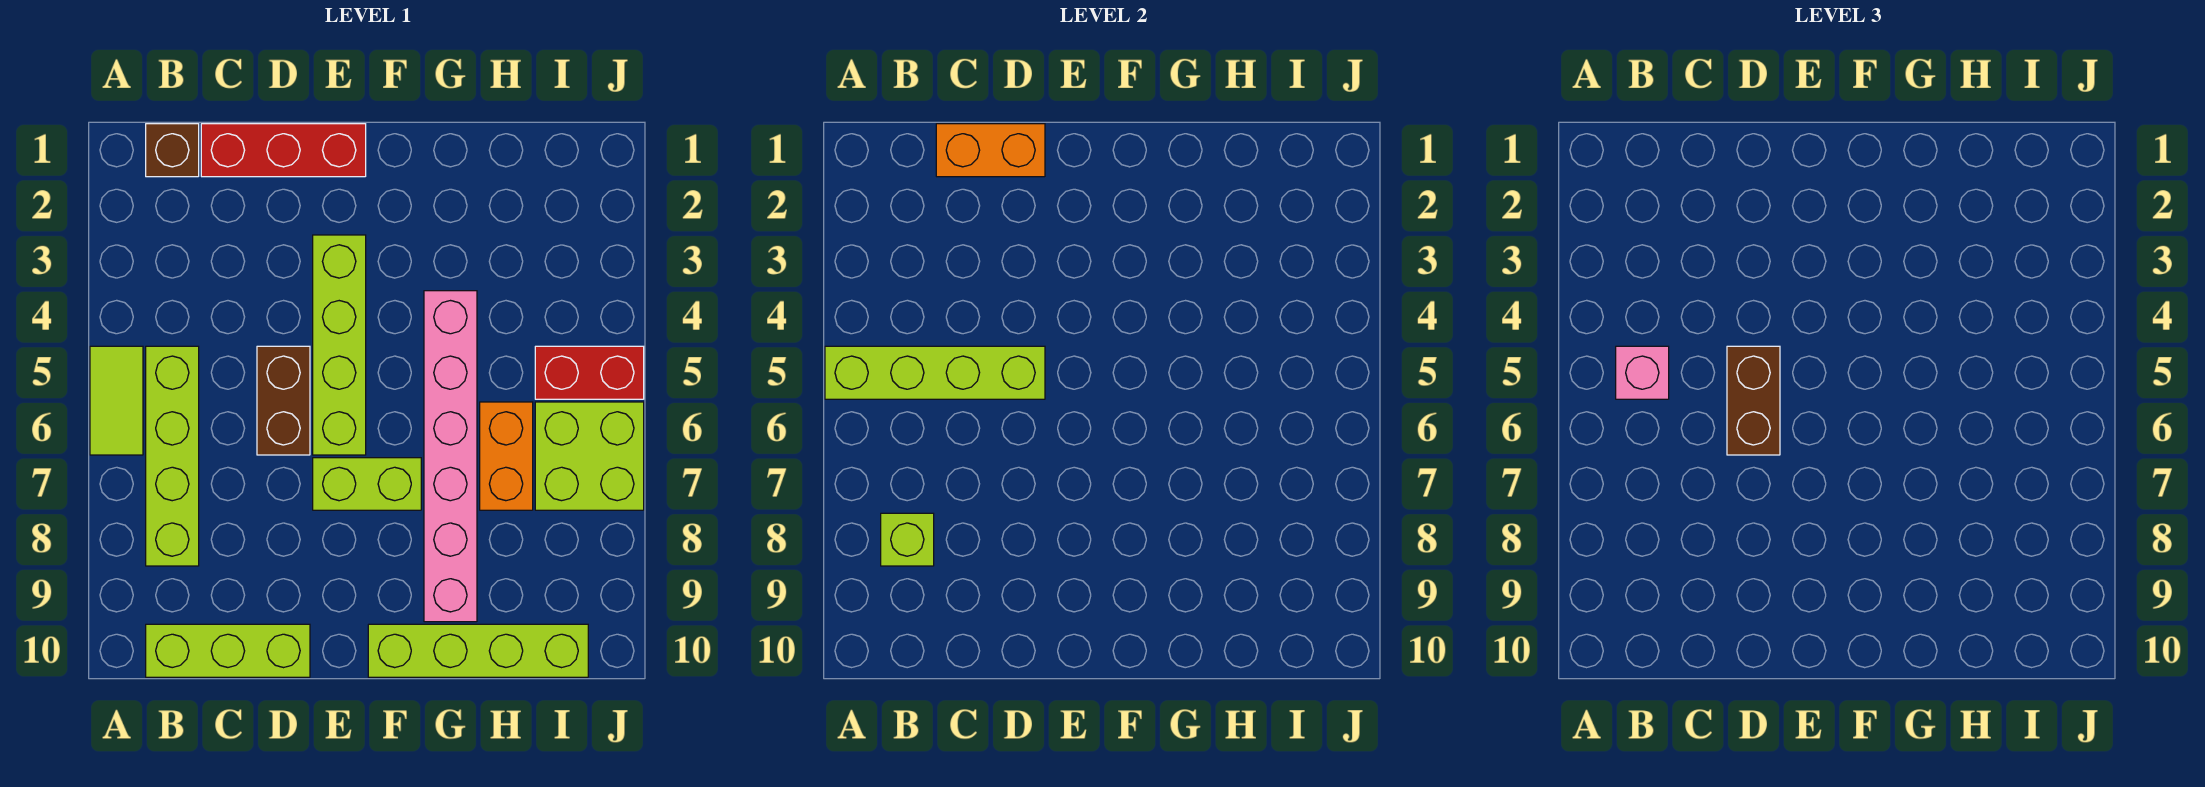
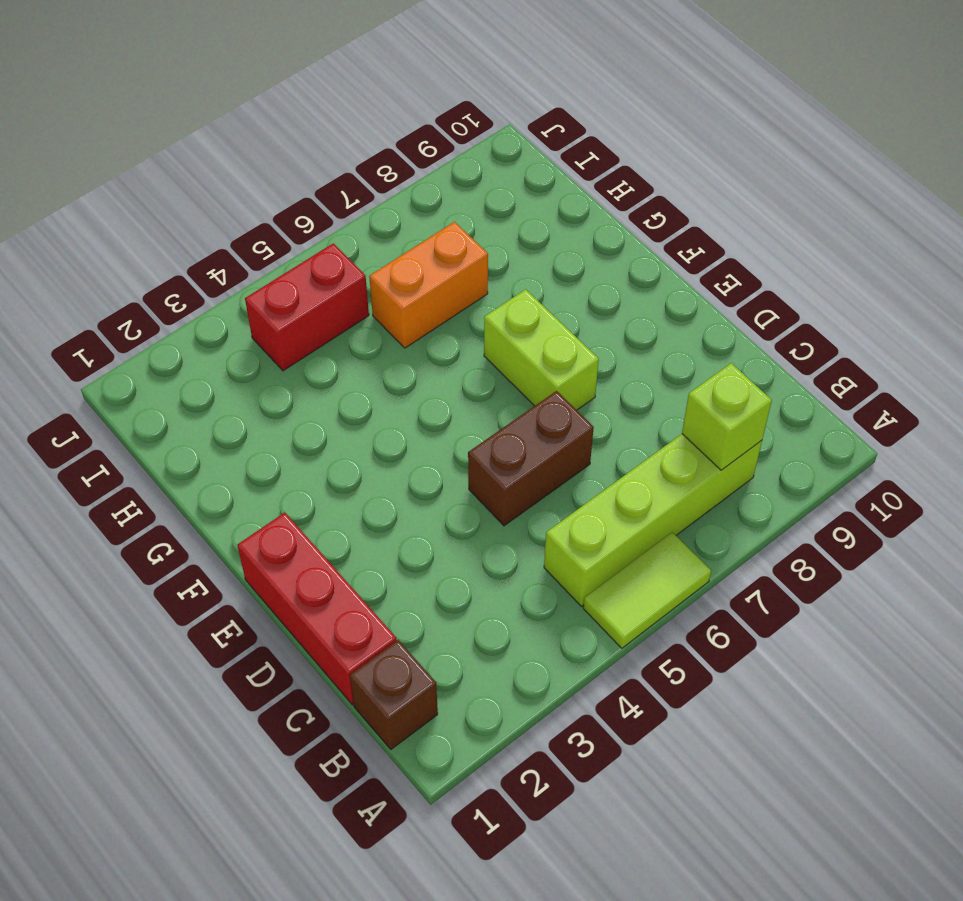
red brick I4:I5 level 1 -> red brick I5:J5 level 1
none -> lime brick B10:D10 level 1
none -> lime brick E3:E6 level 1
none -> lime brick F10:I10 level 1

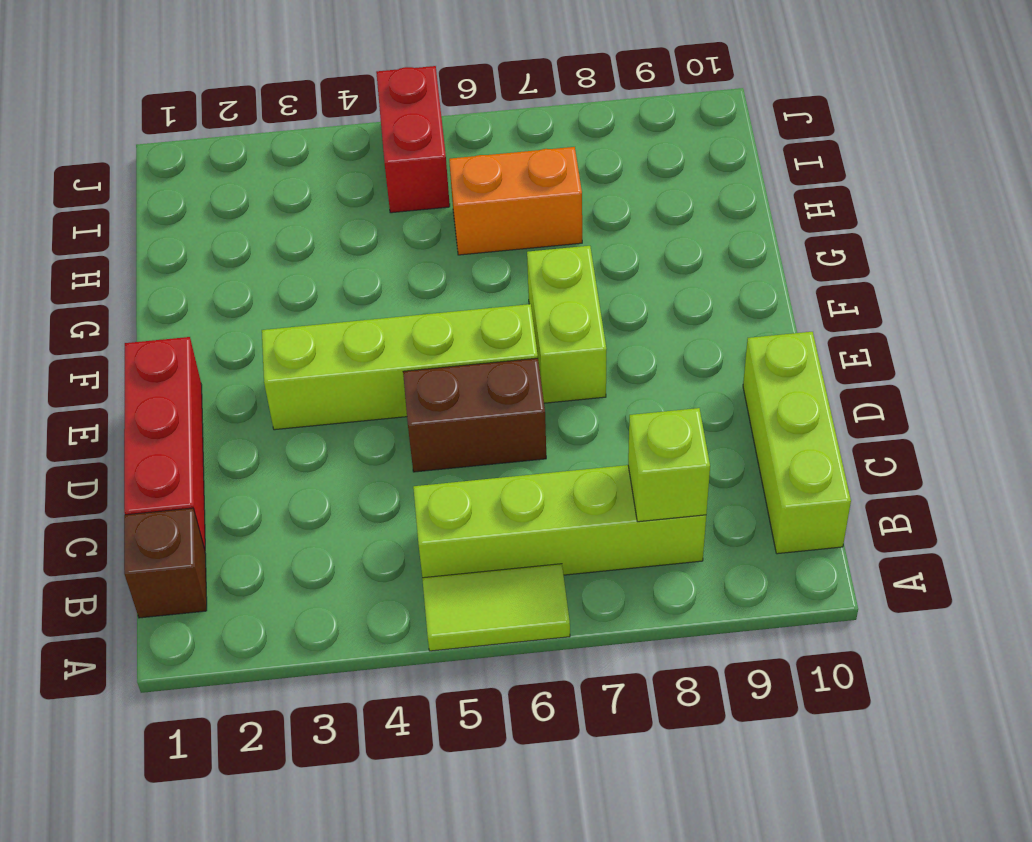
none -> lime brick F10:I10 level 1
none -> pink brick G4:G9 level 1
none -> lime brick I6:J7 level 1

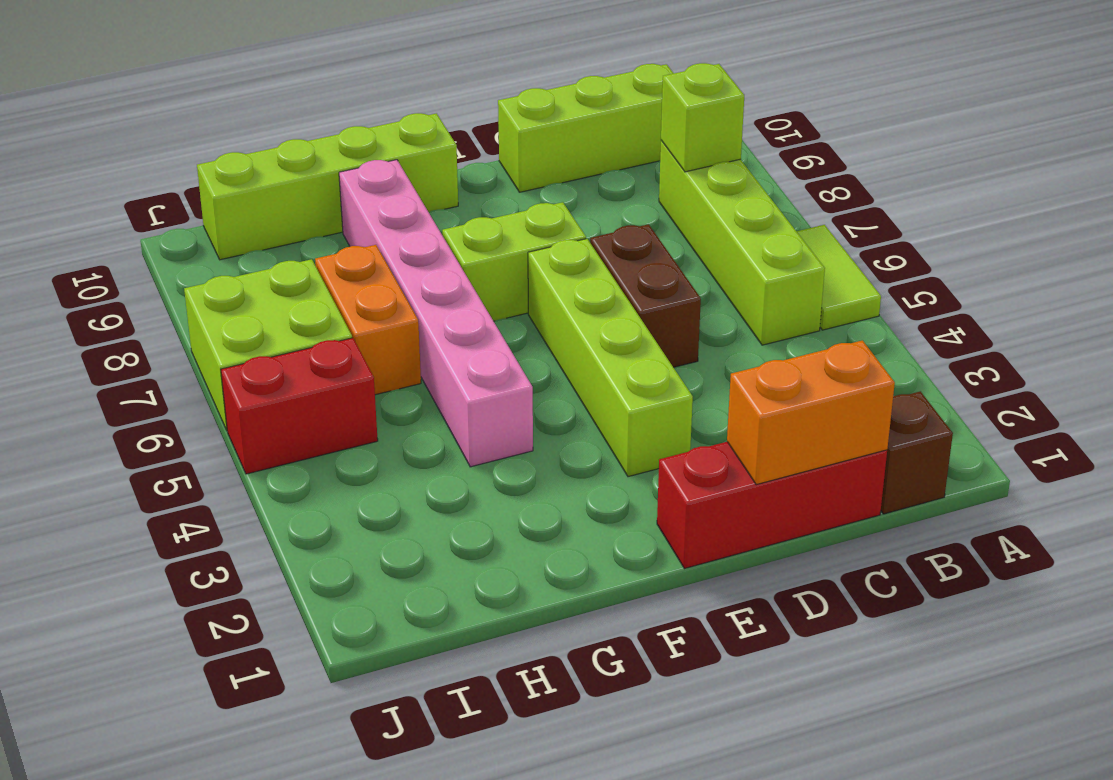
none -> lime brick A5:D5 level 2
none -> pink brick B5 level 3
none -> brown brick D5:D6 level 3

